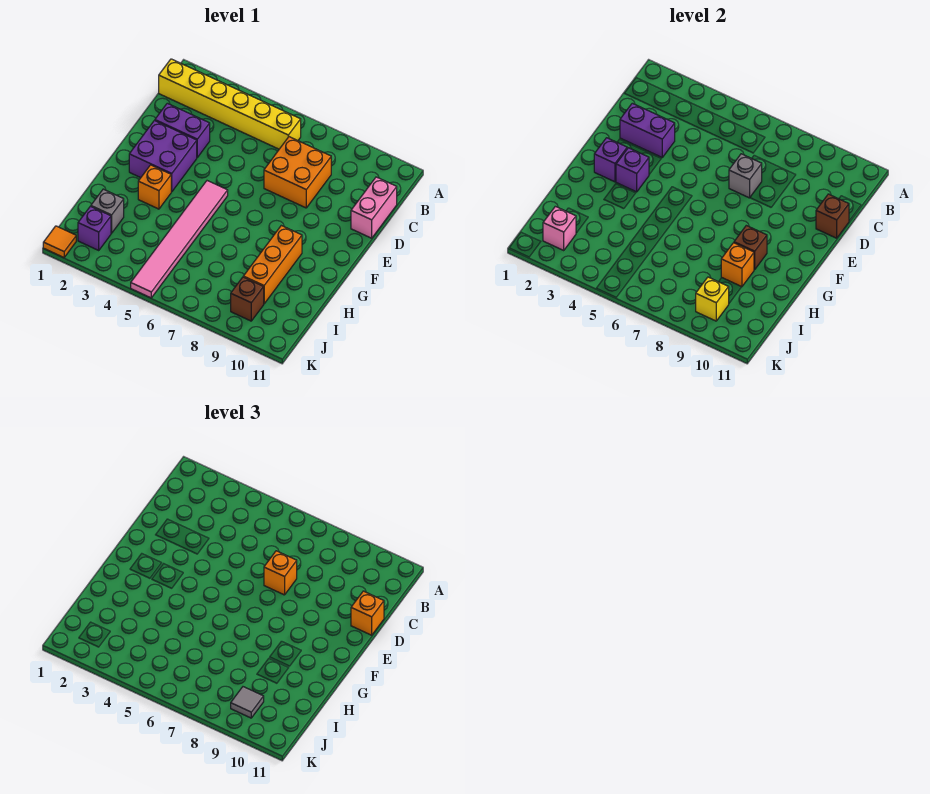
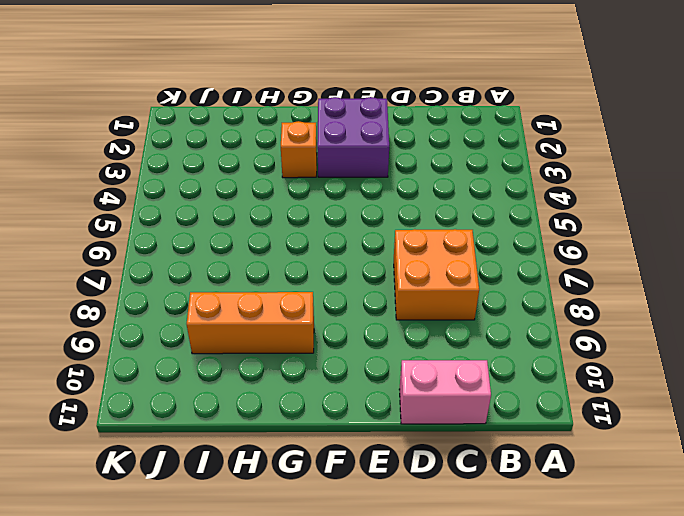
none -> yellow brick B1:B6 level 1
none -> purple brick D2:D3 level 1
none -> pink tile F5:K5 level 1

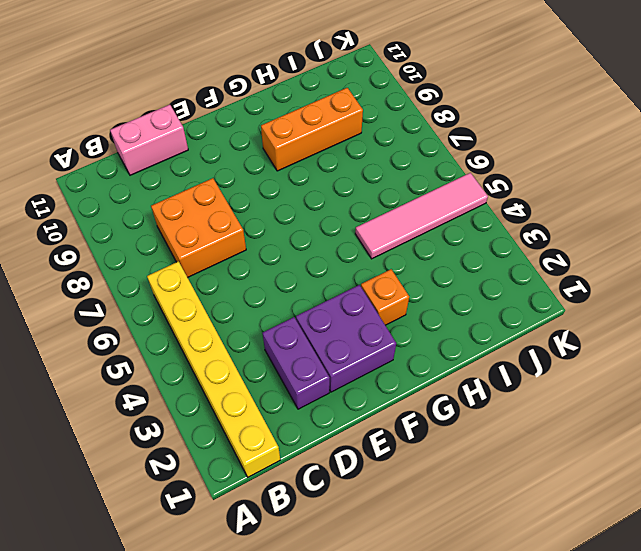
pink tile H5:K5 level 1 -> pink tile F5:K5 level 1
none -> grey brick I2 level 1
none -> purple brick J2 level 1
none -> brown brick J9 level 1

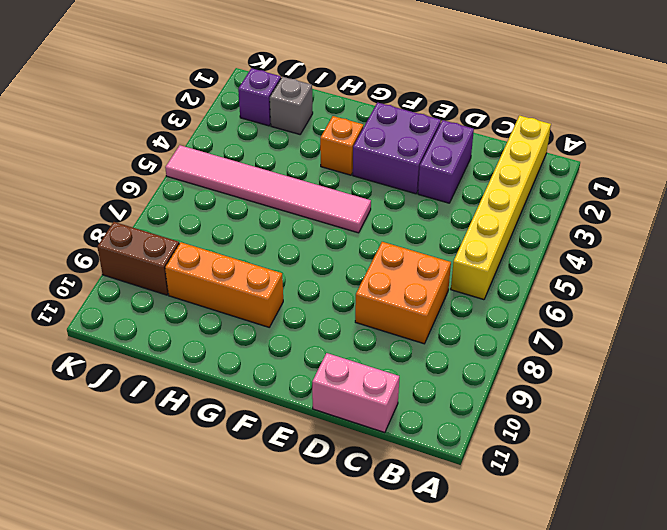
brown brick J9:K9 level 1 -> brown brick J9 level 1
none -> orange tile K1 level 1
none -> purple brick D2:D3 level 2
none -> grey brick D7 level 2

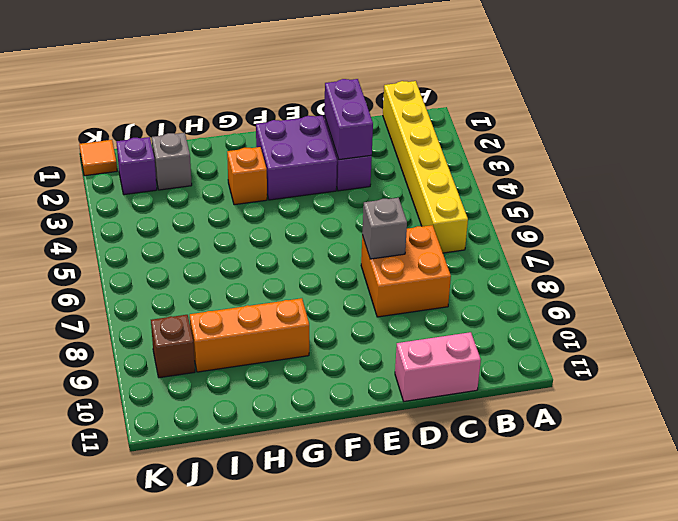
none -> pink tile F5:K5 level 1
none -> brown brick D11 level 2
none -> purple brick F2 level 2

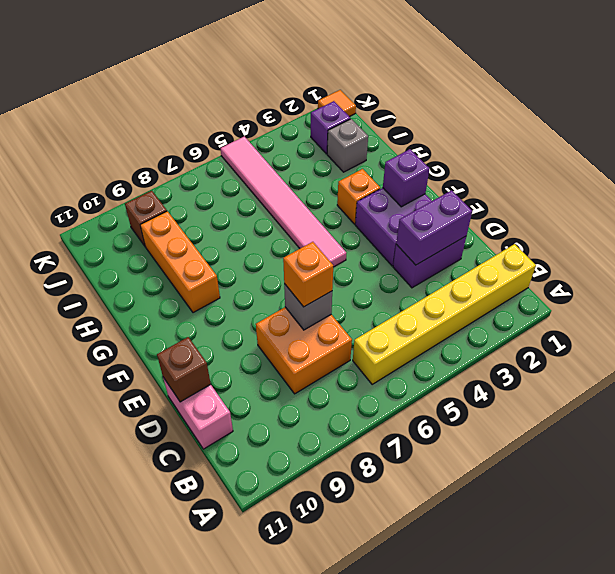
none -> purple brick F3 level 2
none -> brown brick G9 level 2
none -> orange brick H9 level 2

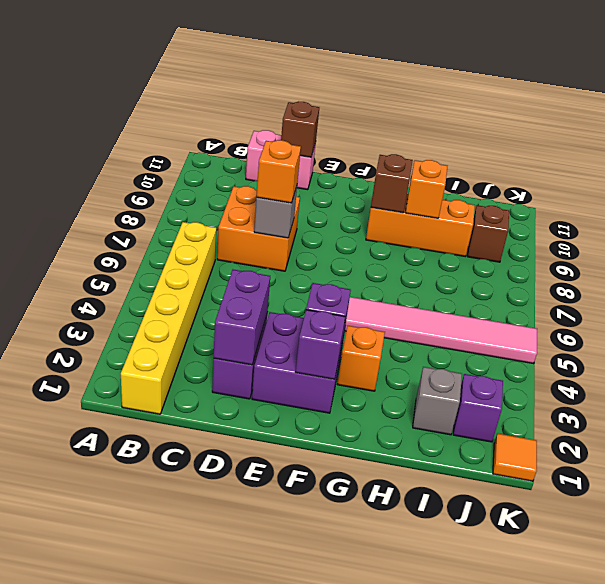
none -> pink brick J2 level 2
none -> yellow brick J9 level 2
none -> orange brick D11 level 3

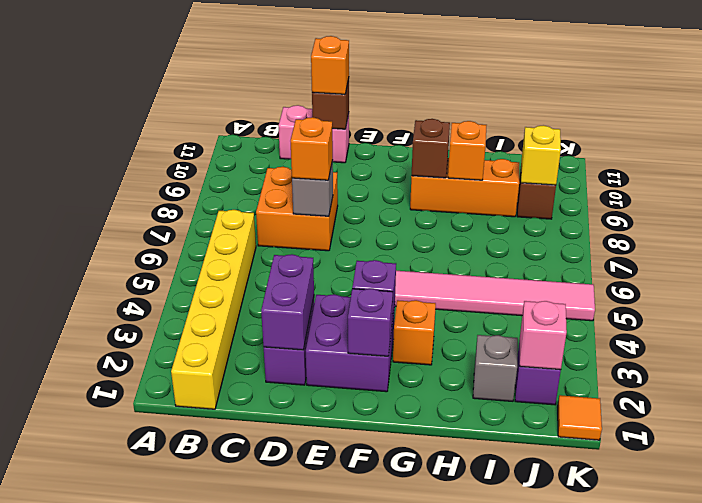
none -> grey tile J9 level 3

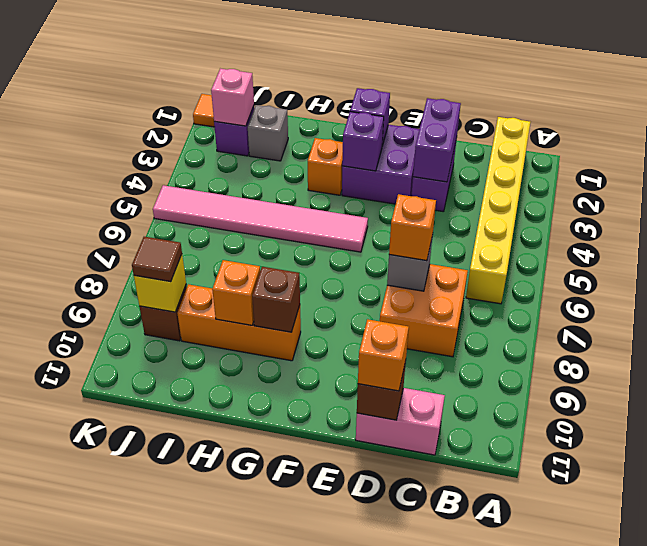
brown tile J9 level 3 -> grey tile J9 level 3

